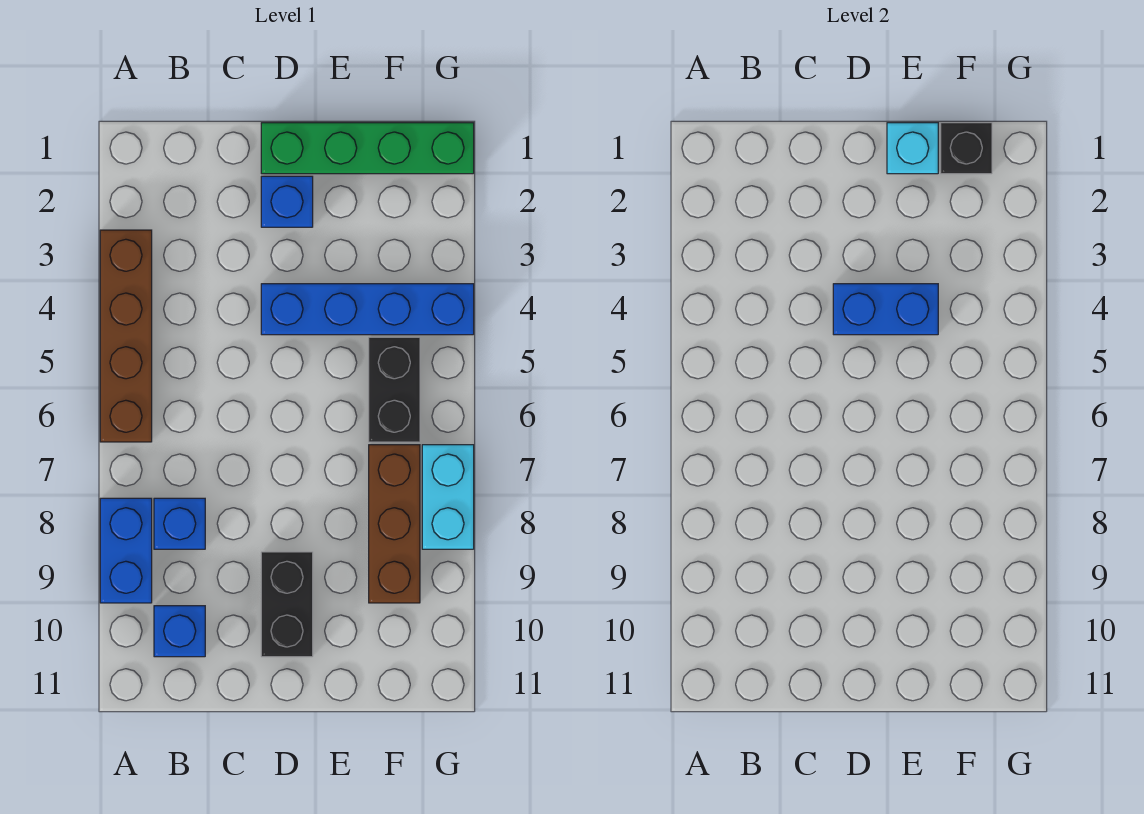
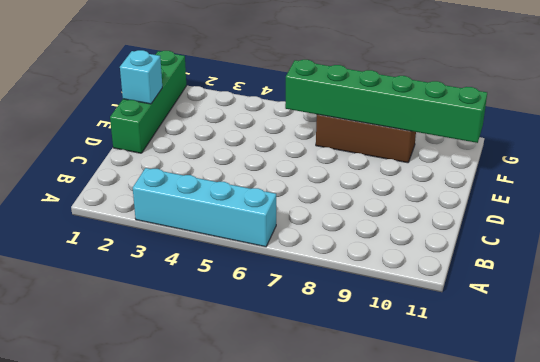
cyan brick A3:A6 level 1 -> brown brick A3:A6 level 1
green brick F6:F11 level 2 -> none
none -> blue brick A8:A9 level 1
none -> blue brick B8 level 1
none -> blue brick B10 level 1

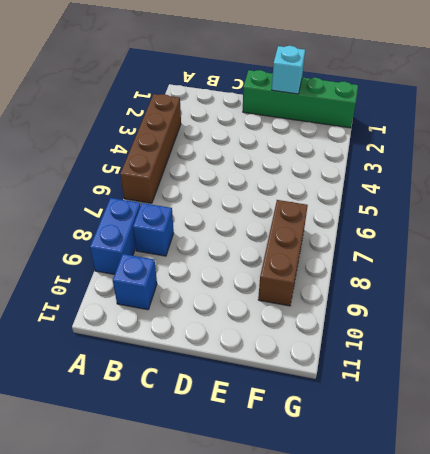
none -> blue brick D2 level 1
none -> blue brick D4:G4 level 1
none -> black brick D9:D10 level 1

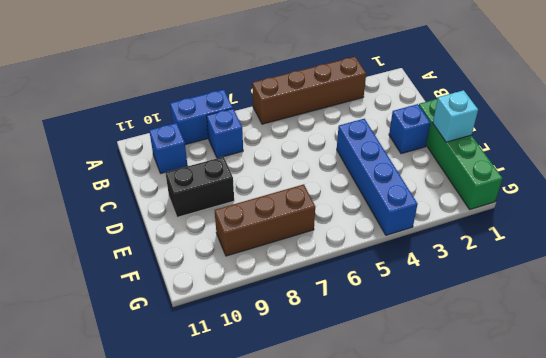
none -> black brick F5:F6 level 1
none -> cyan brick G7:G8 level 1
none -> blue brick D4:E4 level 2

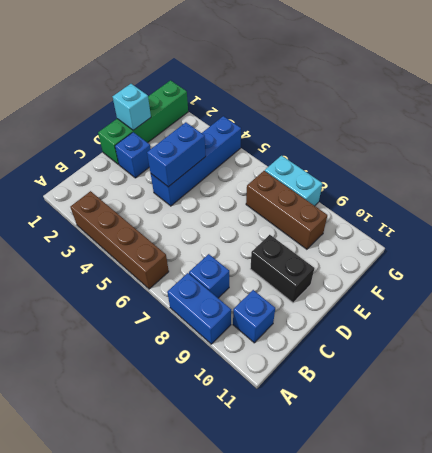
none -> black brick F5:F6 level 1
none -> black brick F1 level 2

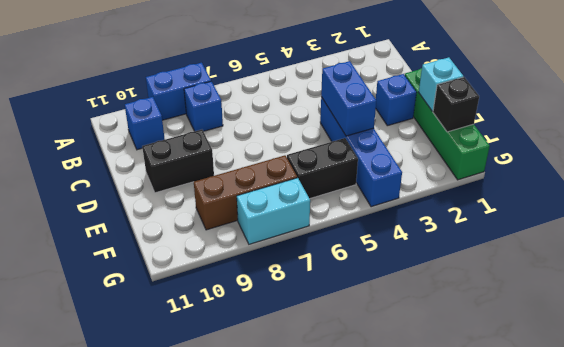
none -> brown brick A3:A6 level 1

